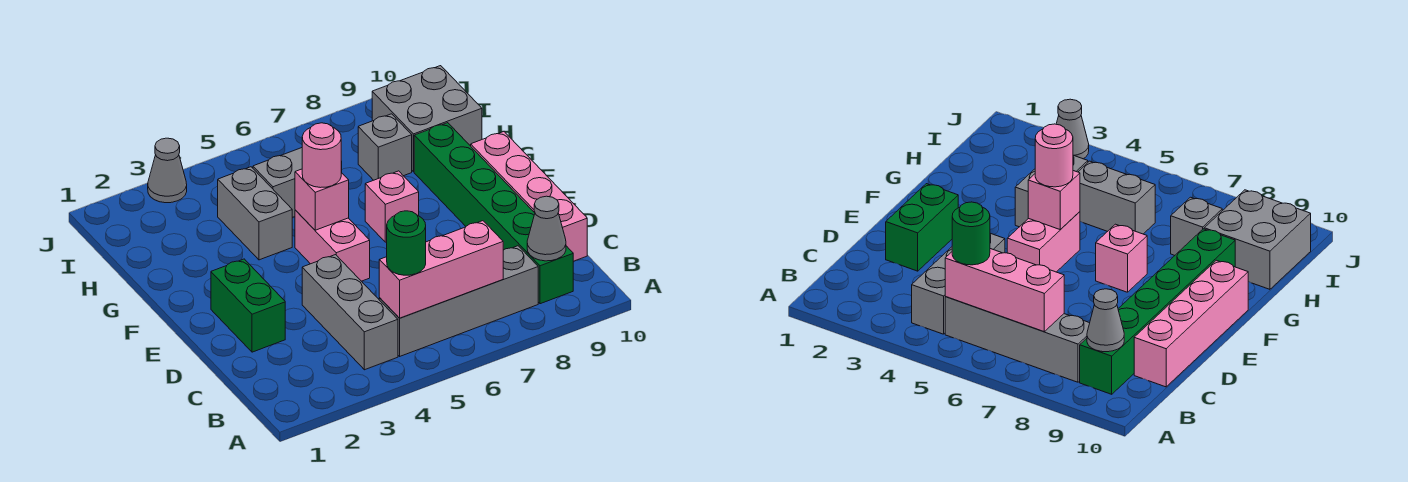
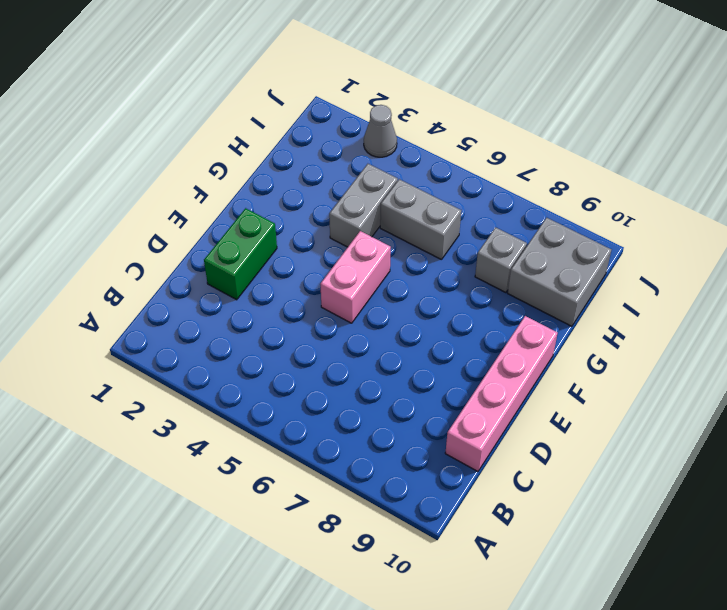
none -> grey brick B4:D4 level 1
none -> grey brick B5:B8 level 1
none -> green brick B9:G9 level 1

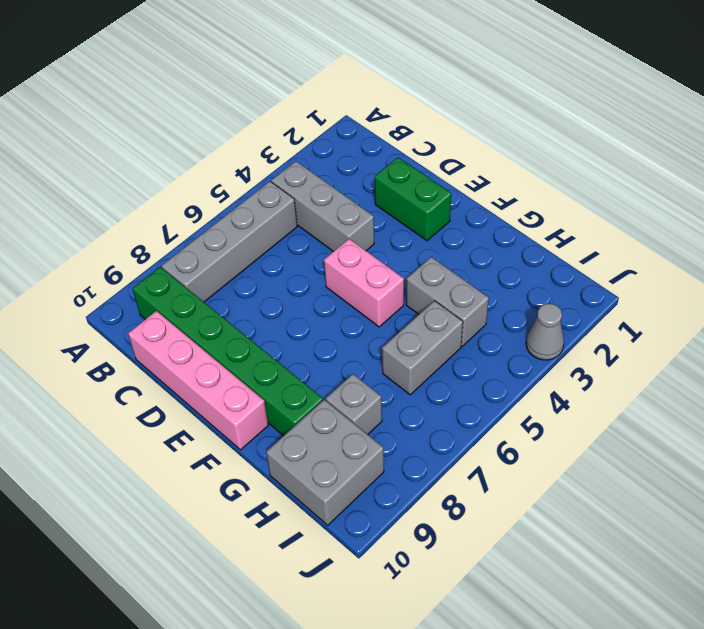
none -> pink brick F7 level 1
none -> pink brick B5:B7 level 2
none -> grey cone B9 level 2

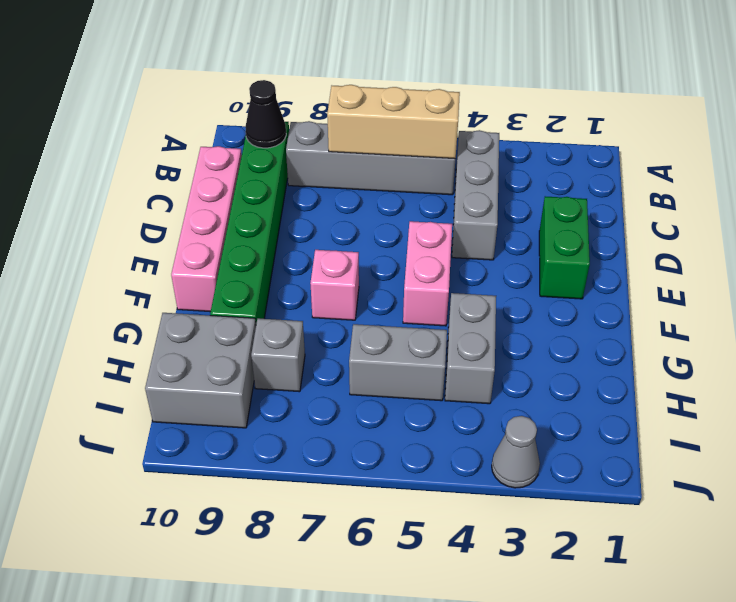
tan brick B5:B7 level 2 -> pink brick B5:B7 level 2
black cone B9 level 2 -> grey cone B9 level 2
none -> pink brick F5 level 2
none -> green round brick B5 level 3
none -> pink round brick F5 level 3

